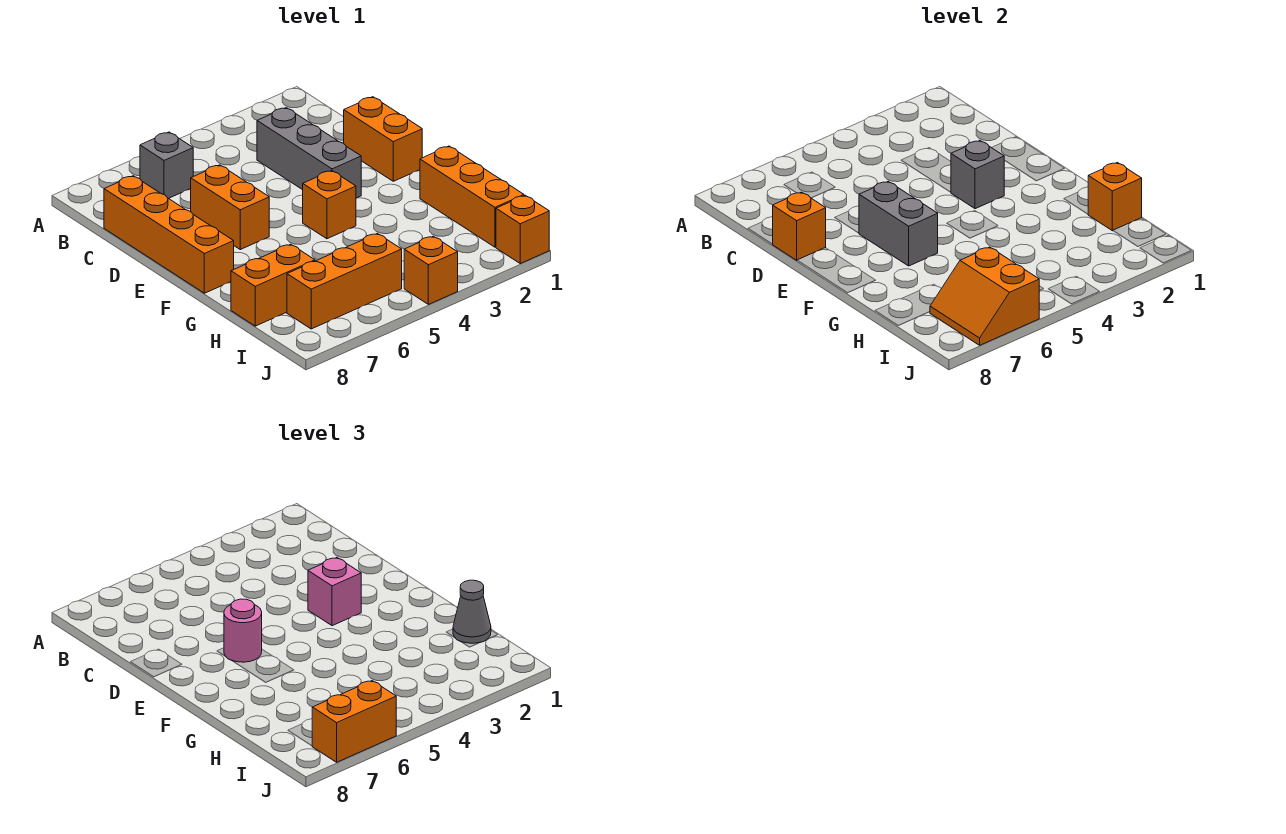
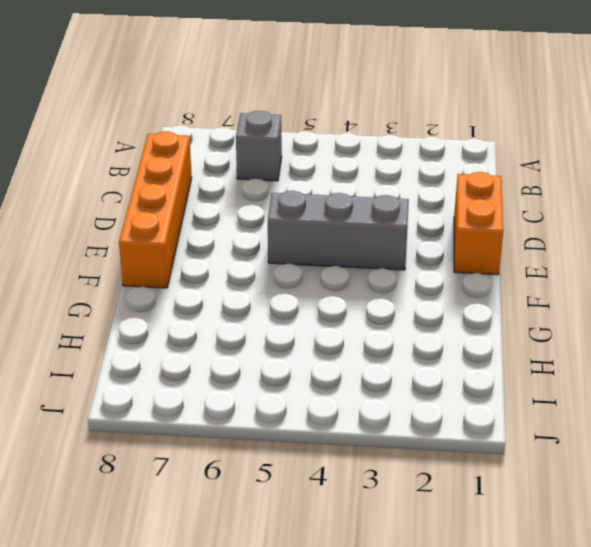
grey brick E3:E5 level 1 -> grey brick C3:E3 level 1
none -> orange brick D6:E6 level 1
none -> orange brick F4 level 1
none -> orange brick G1:I1 level 1

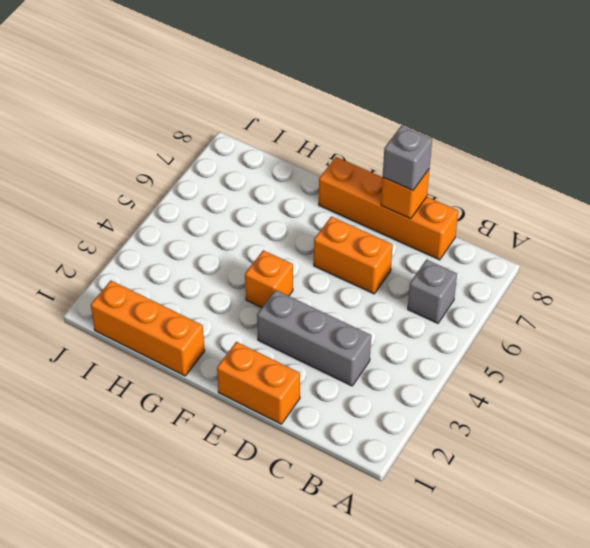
grey brick D8 level 3 -> grey brick E3 level 2
none -> orange brick H7:H8 level 1
none -> orange brick I5:I7 level 1
none -> orange brick J1 level 1

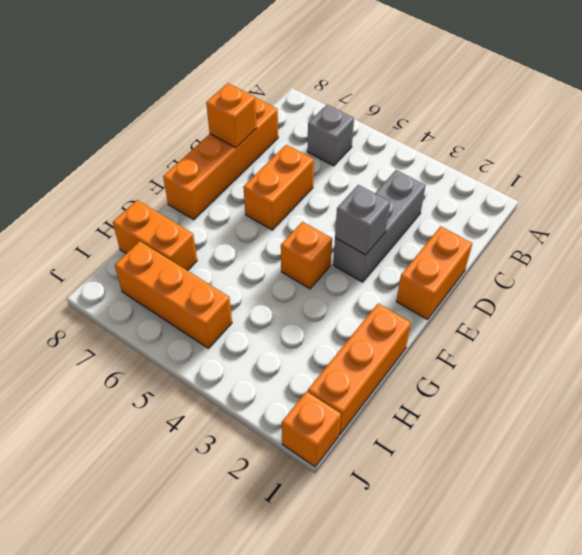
none -> orange brick J4 level 1
none -> grey brick E6:F6 level 2
none -> orange brick H1 level 2

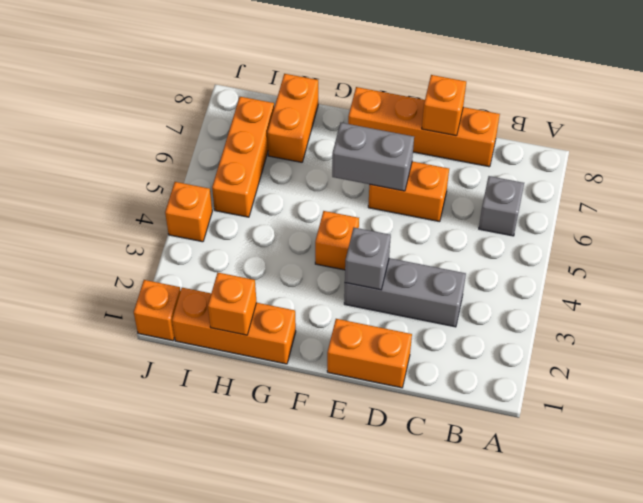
none -> orange slope I6:J7 level 2 top 6
none -> pink brick E3 level 3
none -> pink round brick E6 level 3

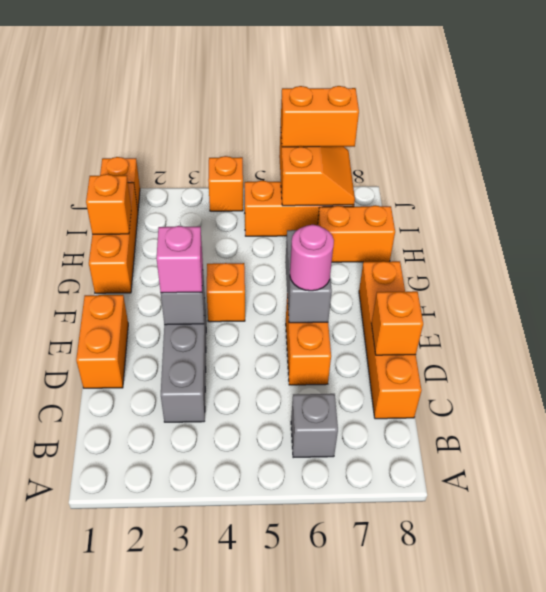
none -> grey cone H1 level 3

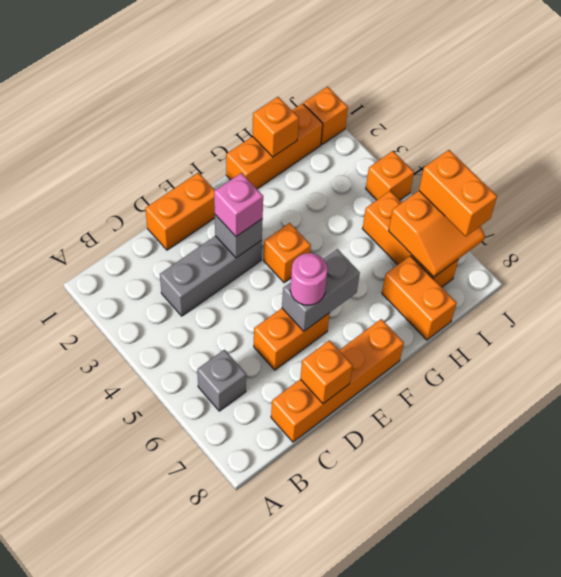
none -> grey cone H1 level 3

